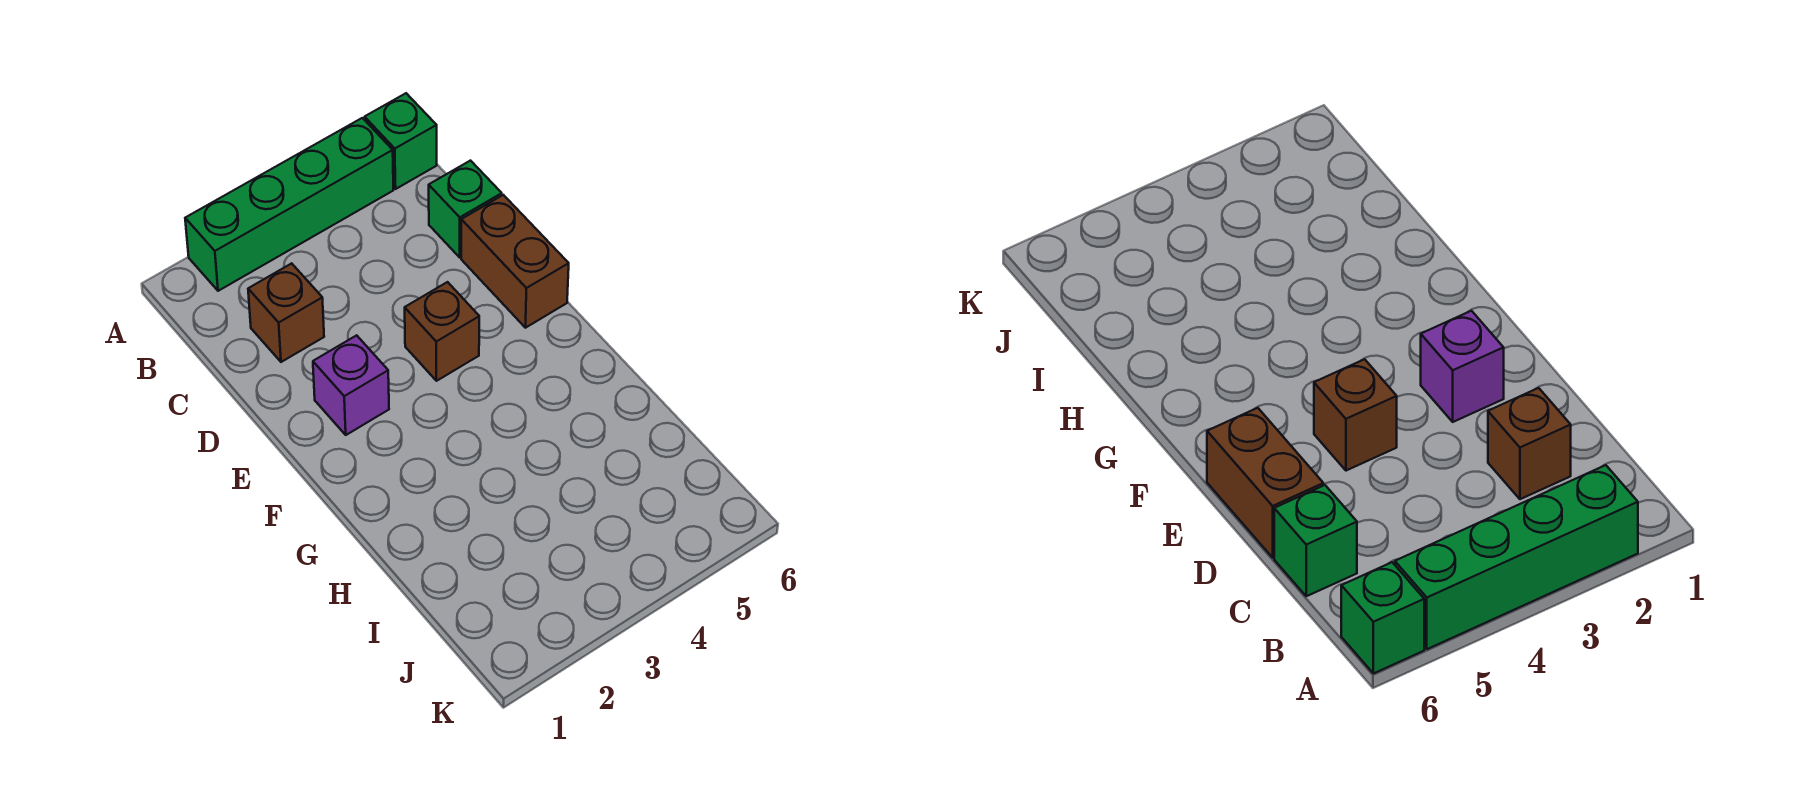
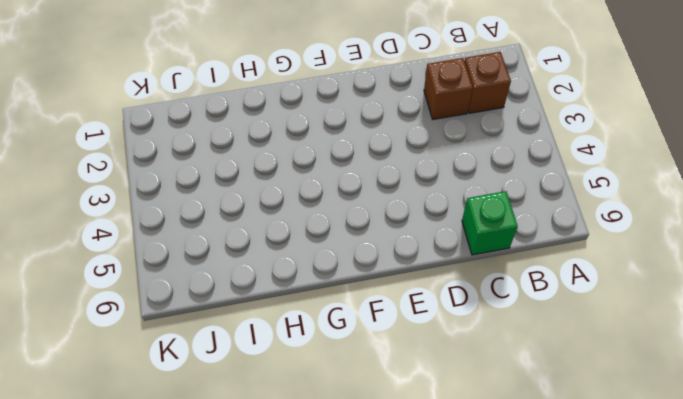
brown brick B2 level 1 -> brown brick E4 level 1
none -> green brick A2:A5 level 1
none -> green brick A6 level 1

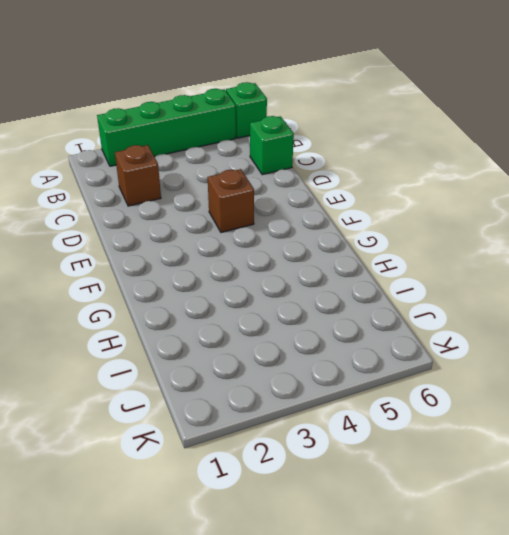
none -> brown brick D6:E6 level 1
none -> purple brick E2 level 1

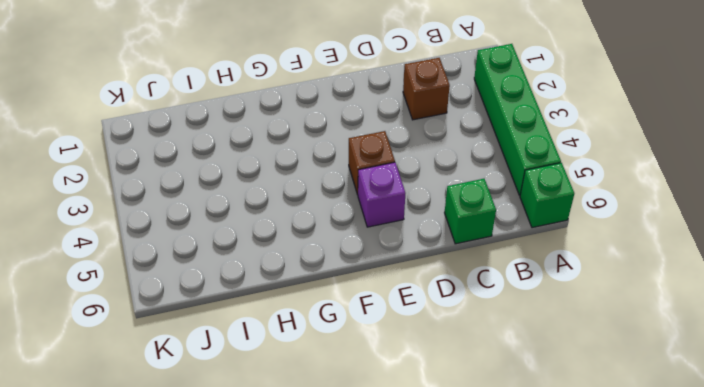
purple brick E5 level 1 -> purple brick E2 level 1
none -> brown brick D6:E6 level 1

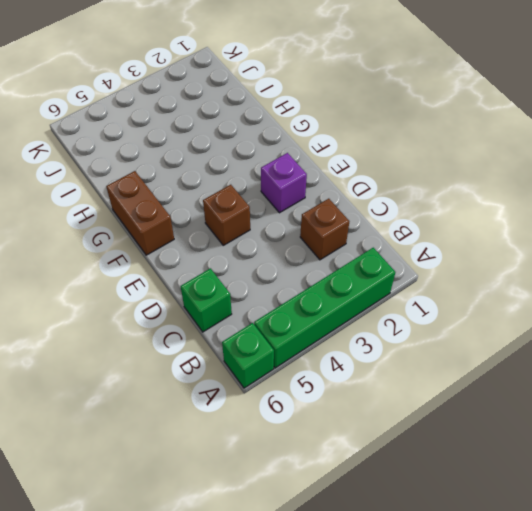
brown brick F6:G6 level 1 -> brown brick D6:E6 level 1

